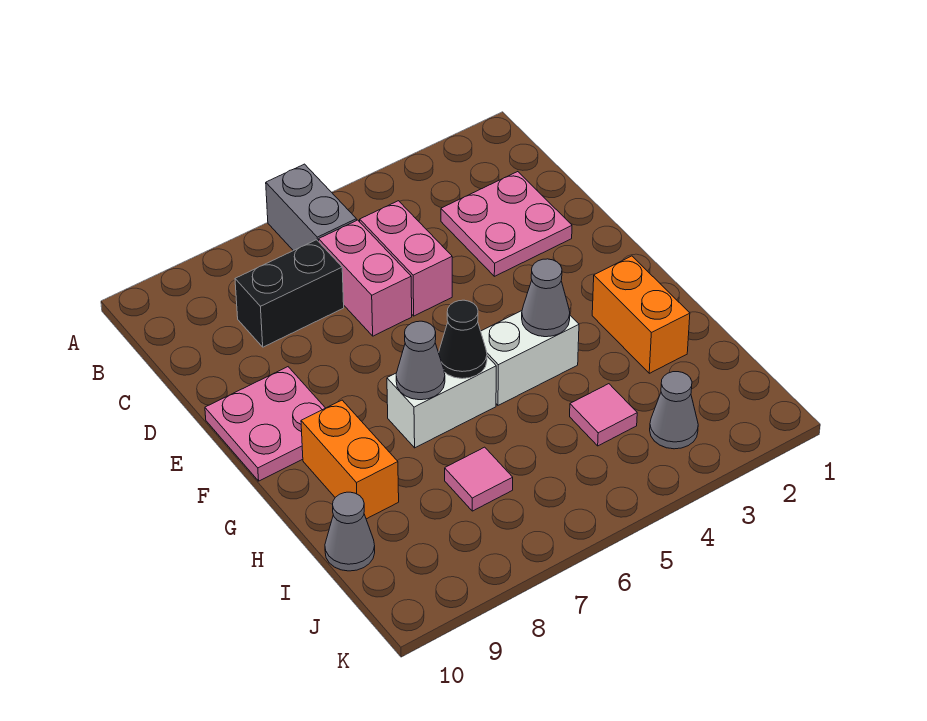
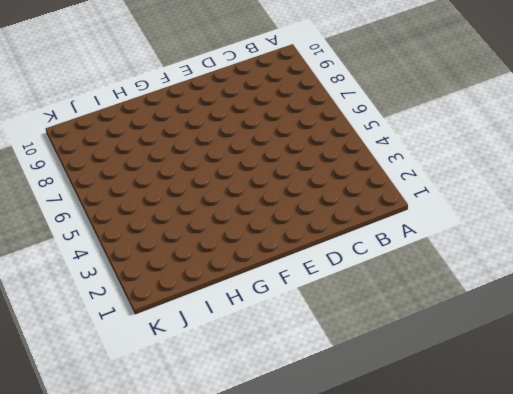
none -> grey brick A6:B6 level 1
none -> pink plate C2:D3 level 1
none -> pink brick C5:D5 level 1

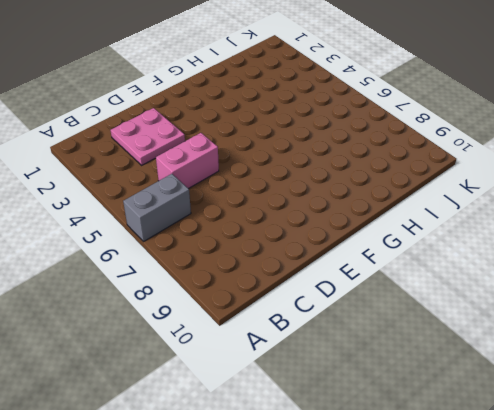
none -> pink brick C6:D6 level 1
none -> black brick C7:C8 level 1
none -> pink plate E9:F10 level 1

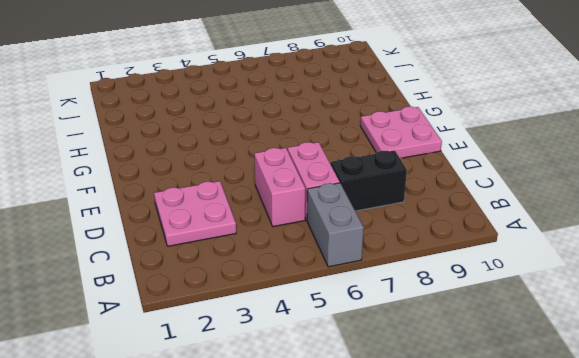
none -> orange brick G2:H2 level 1
none -> white brick G4:G5 level 1
none -> white brick G6:G7 level 1

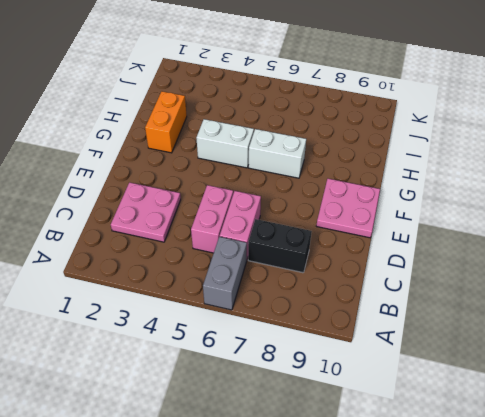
none -> orange brick G9:H9 level 1
none -> pink tile I4 level 1
none -> pink tile I7 level 1

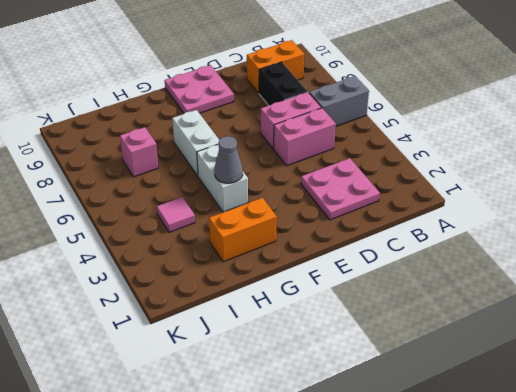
orange brick B9:C9 level 1 -> orange brick G9:H9 level 1
pink brick I7 level 1 -> pink tile I7 level 1
none -> grey cone I10 level 1
none -> grey cone J3 level 1
none -> black cone G6 level 2

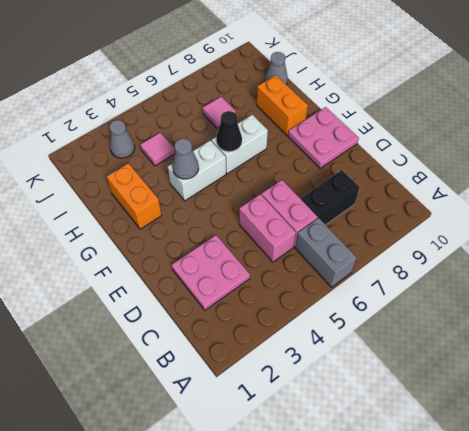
none -> grey cone G7 level 2

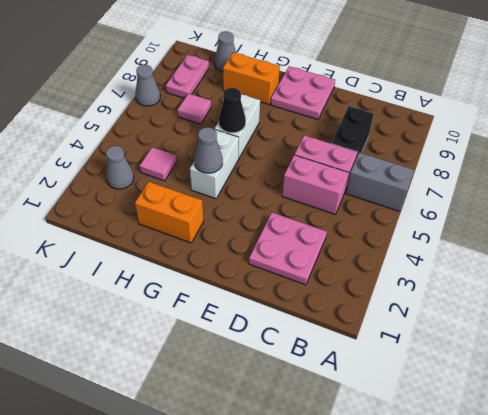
pink plate J8:J9 level 1 -> none
grey cone K7 level 1 -> grey cone G7 level 2

